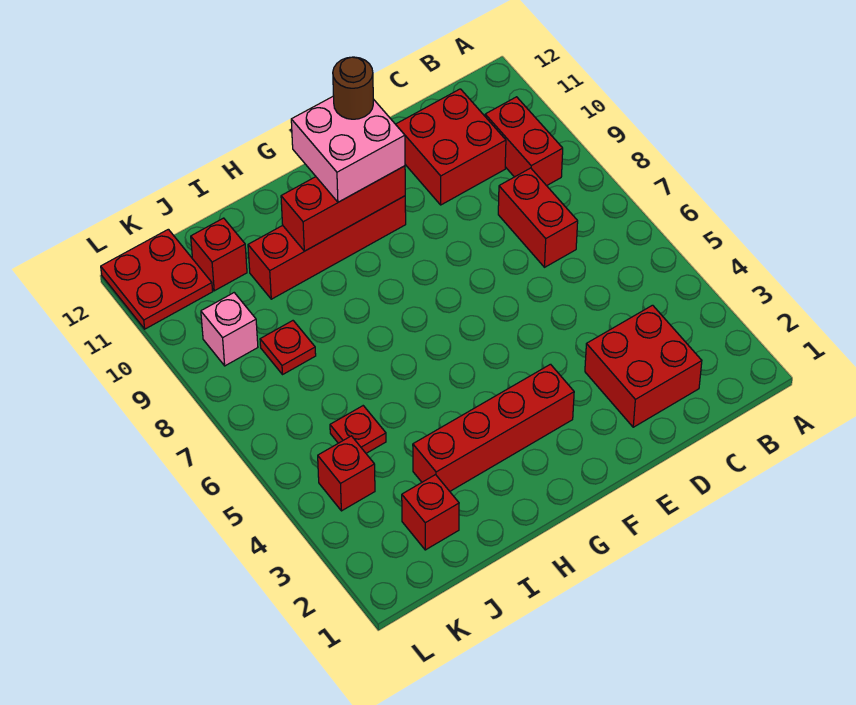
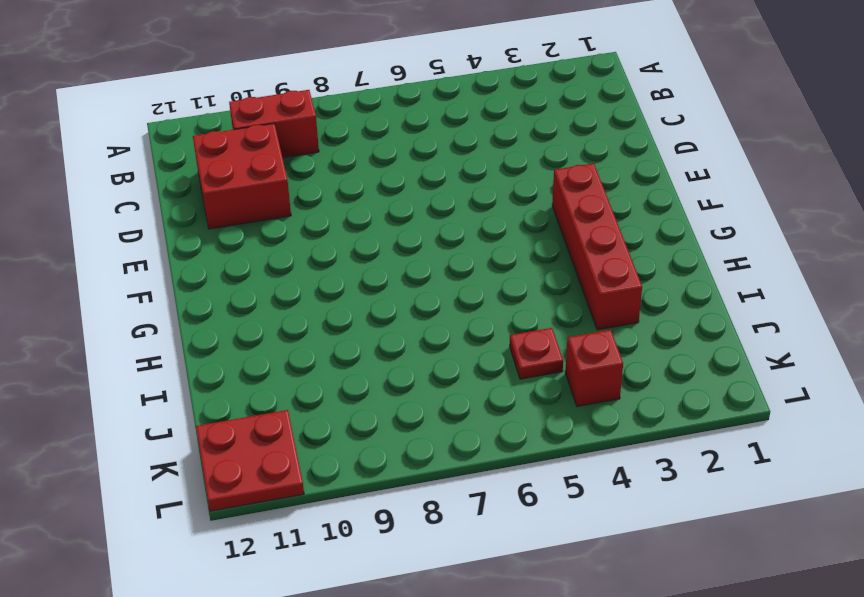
none -> red brick C2:D3 level 1
none -> red brick C7:C8 level 1
none -> red brick F10:I10 level 1

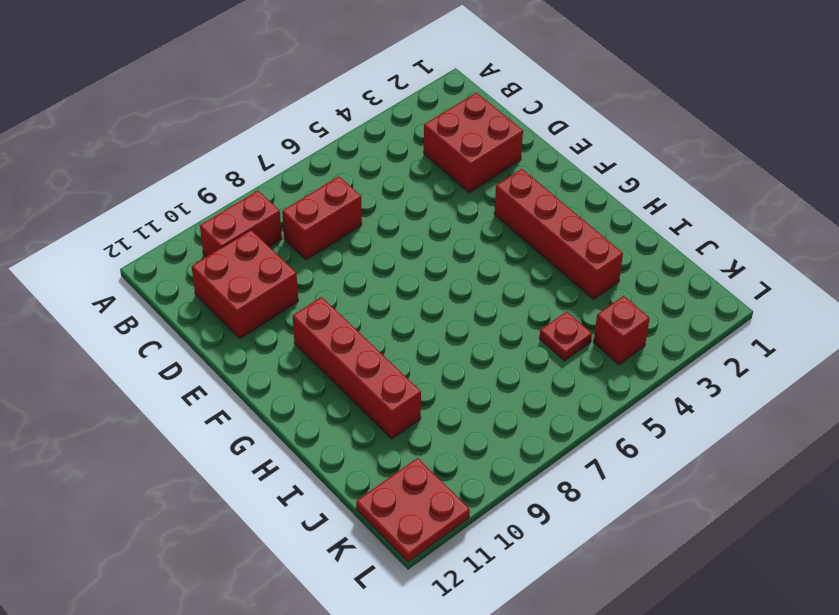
none -> red brick J2 level 1
none -> red plate J8 level 1
none -> red brick J11 level 1

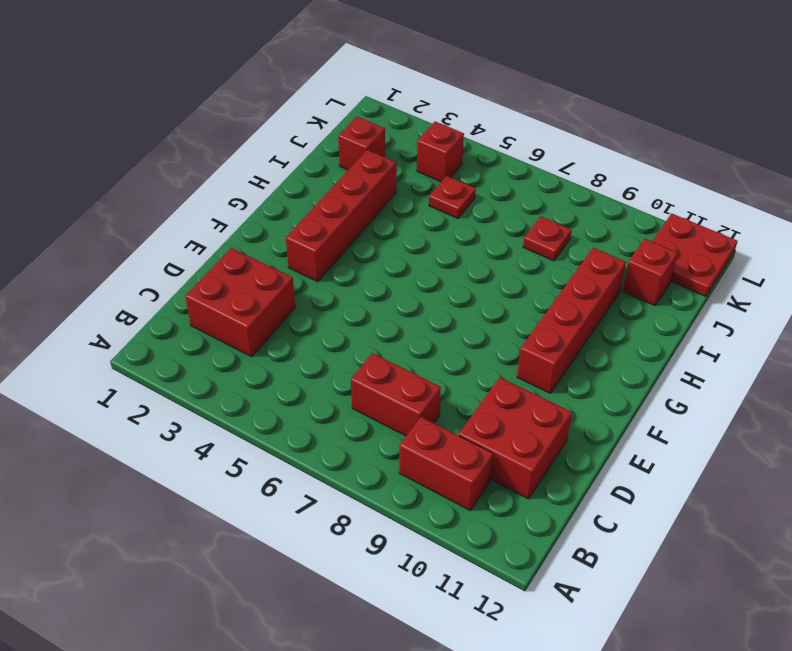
none -> pink brick K9 level 1
none -> red brick F10:H10 level 2
none -> pink brick F10:G11 level 3

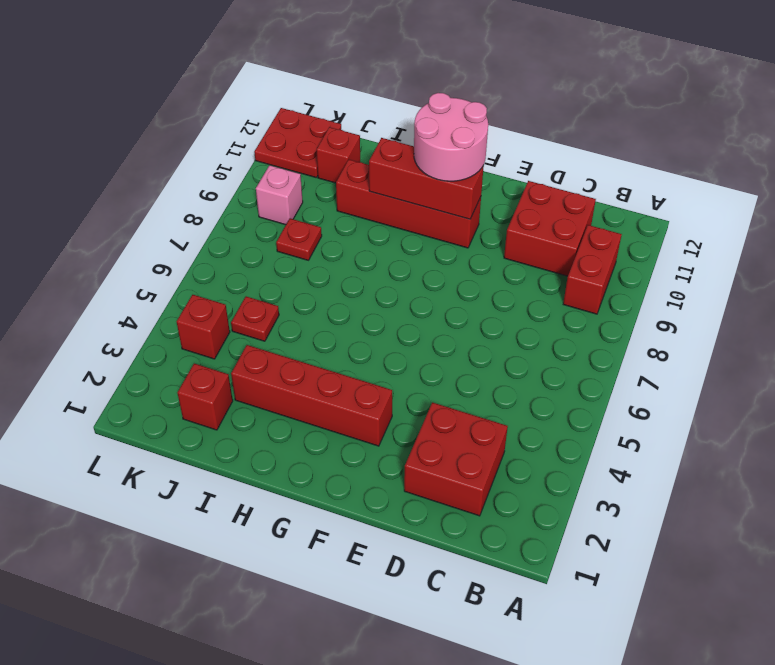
pink round brick F10:G11 level 3 -> pink brick F10:G11 level 3
none -> red brick C7:C8 level 1
none -> brown round brick F11 level 4

